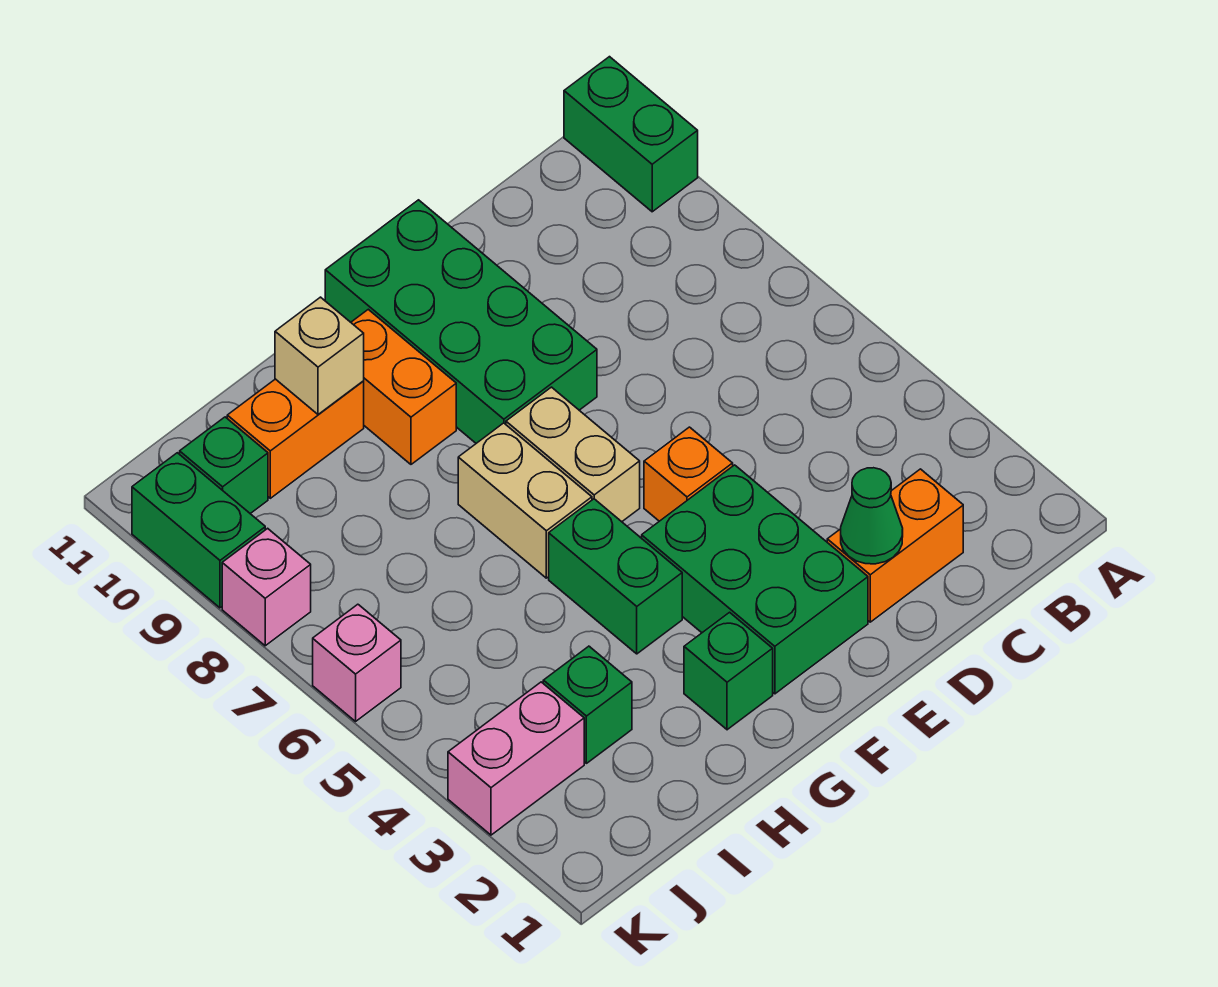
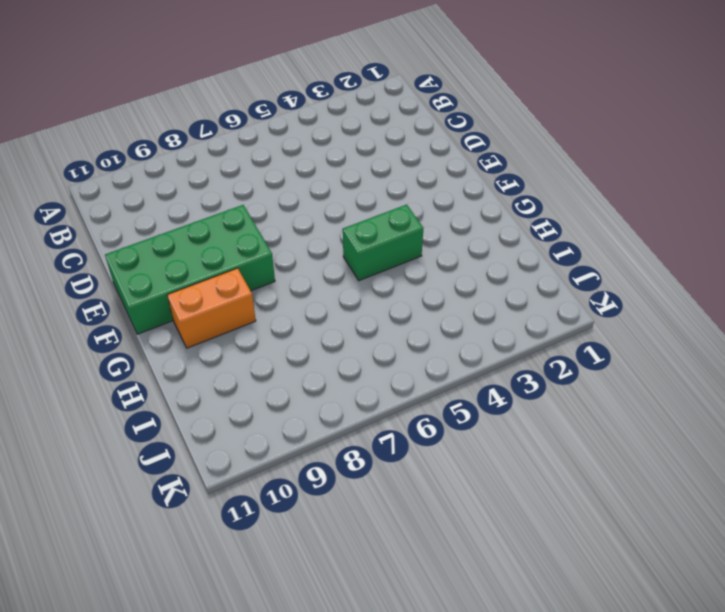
none -> green brick A10:A11 level 1
none -> orange brick C2:D2 level 1
none -> green brick E2:F4 level 1

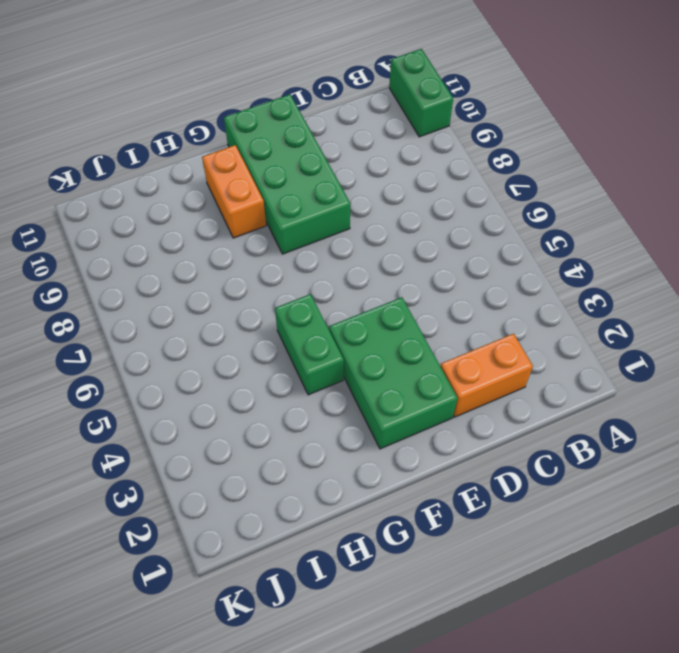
none -> orange brick E5 level 1
none -> tan brick F6:F7 level 1
none -> green brick G2 level 1

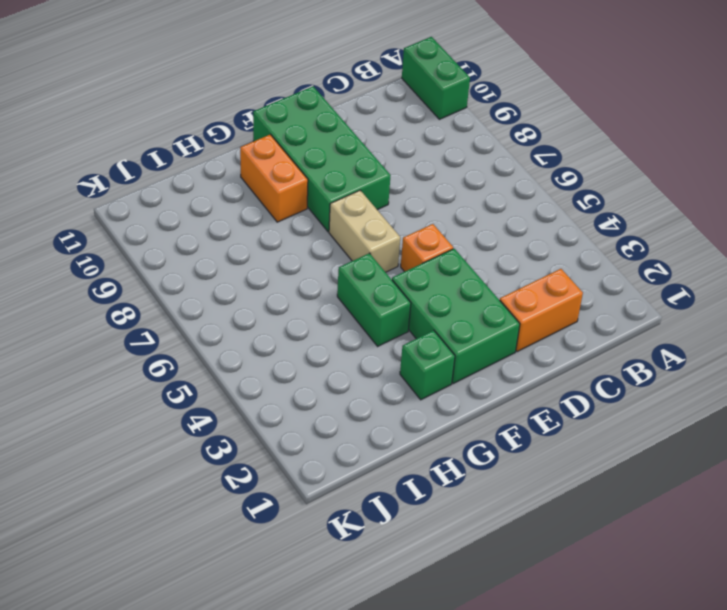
none -> tan brick G6:G7 level 1
none -> orange brick H10:I10 level 1
none -> green brick I3 level 1

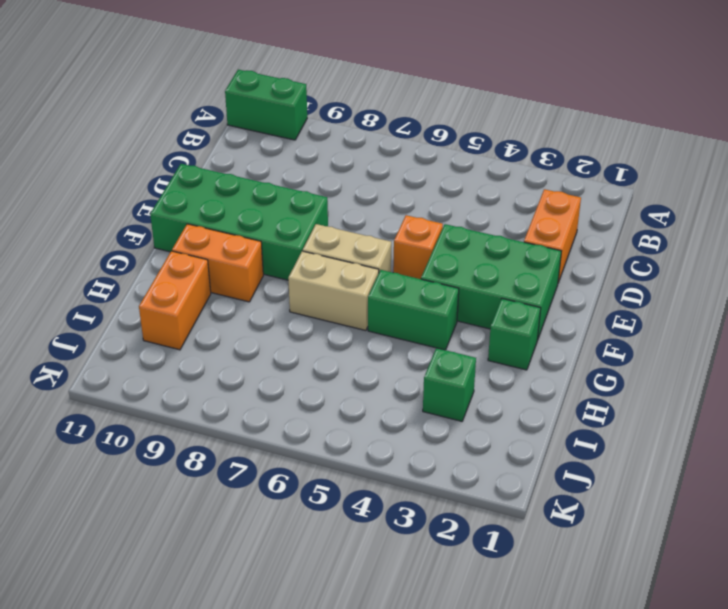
none -> pink brick J3:K3 level 1
none -> green brick J10 level 1
none -> pink brick K6 level 1

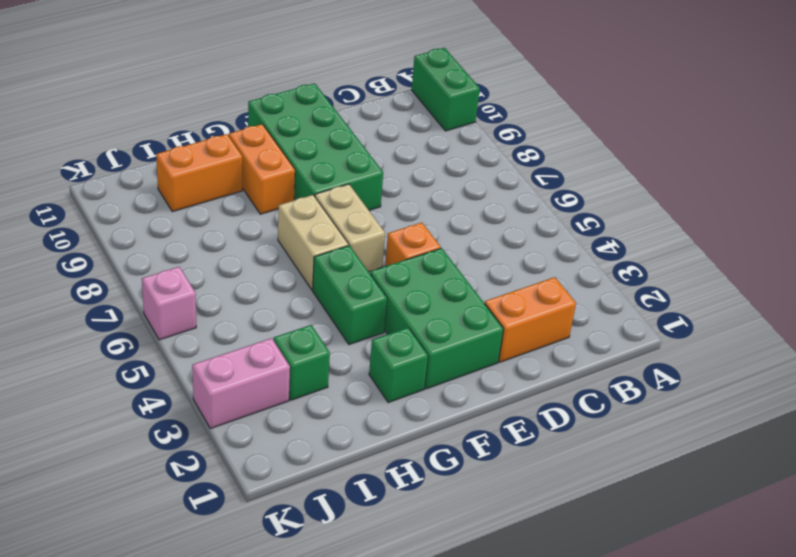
none -> green brick J10 level 1
none -> pink brick K8 level 1
none -> green brick K9:K10 level 1

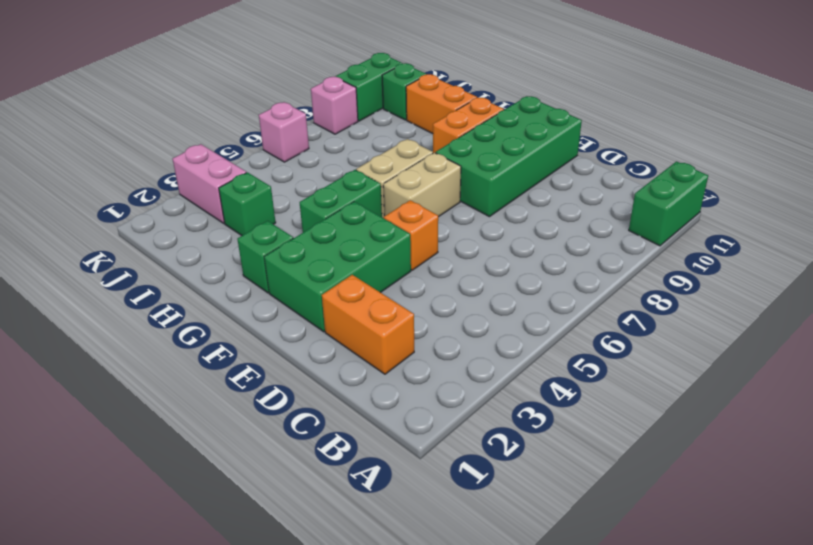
none -> green cone D2 level 2
none -> tan brick H10 level 2

